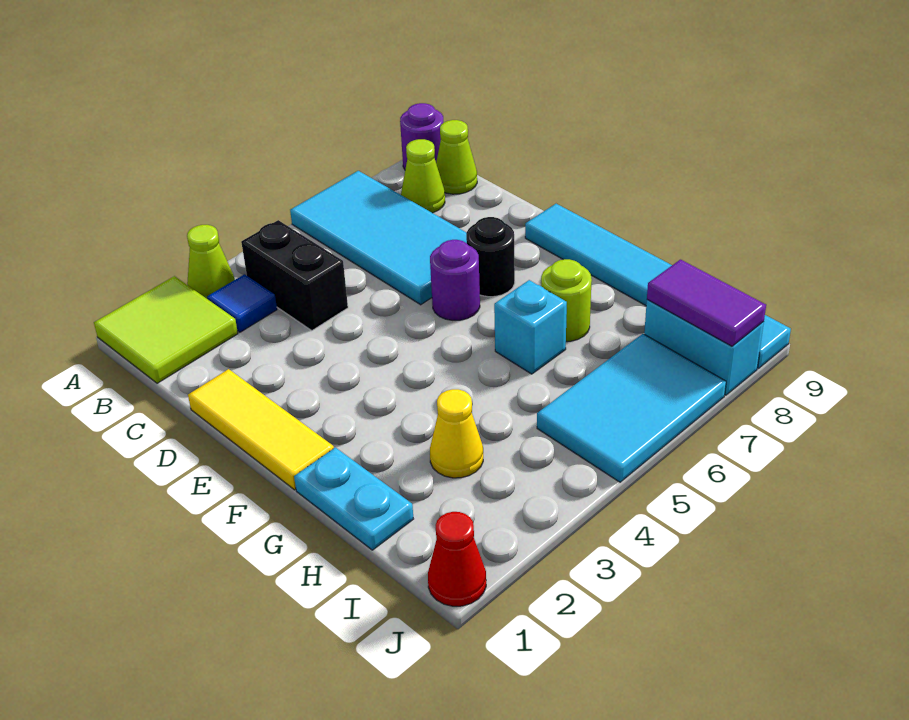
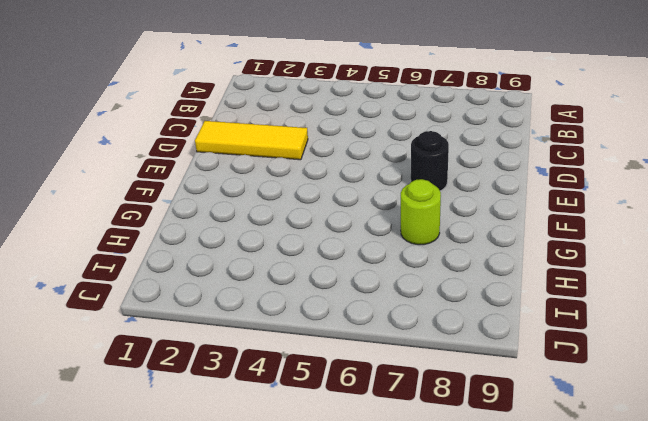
yellow tile D1:D3 level 1 -> yellow tile D1:F1 level 1
none -> lime tile A1:B2 level 1
none -> lime cone A3 level 1
none -> cyan tile A6:D7 level 1

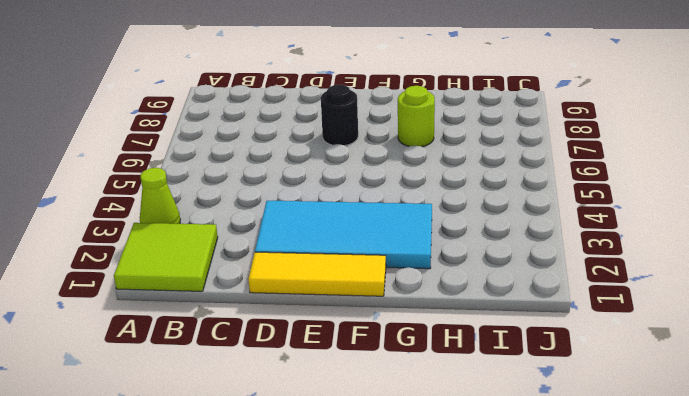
cyan tile D2:G3 level 1 -> cyan tile A6:D7 level 1
none -> purple round brick A9 level 1
none -> blue tile B3 level 1
none -> black brick B4:C4 level 1

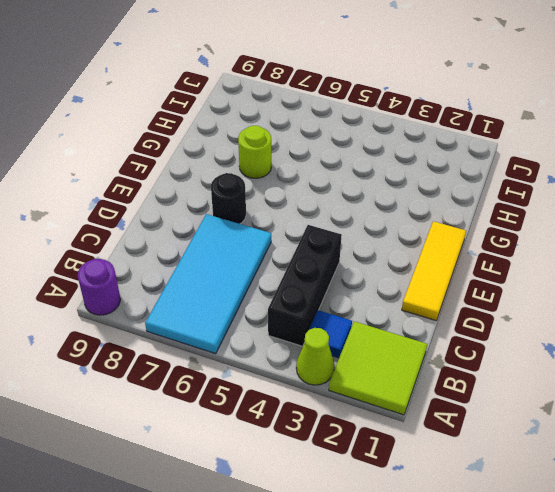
black brick B4:D4 level 1 -> black brick B4:C4 level 1
none -> lime cone B8 level 1
none -> lime cone B9 level 1
none -> purple round brick E6 level 1

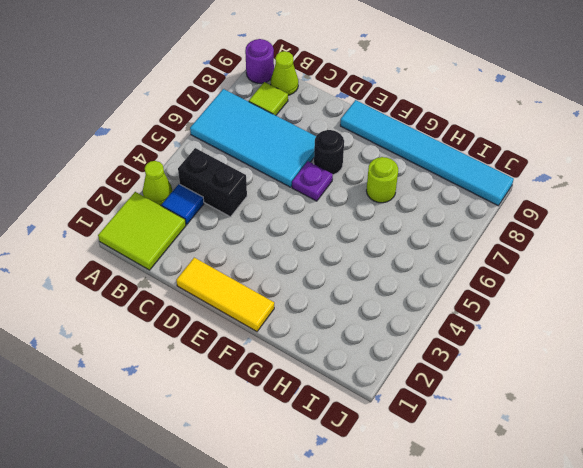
lime tile B8 level 1 -> lime cone B8 level 1
purple plate E6 level 1 -> purple round brick E6 level 1
none -> cyan plate G1:H1 level 1
none -> cyan brick G6 level 1
none -> yellow cone H3 level 1

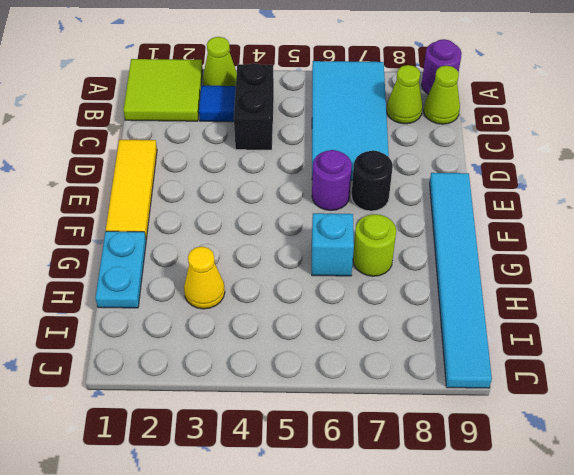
none -> cyan tile I5:J7 level 1
none -> cyan brick I8:J8 level 1
none -> red cone J1 level 1

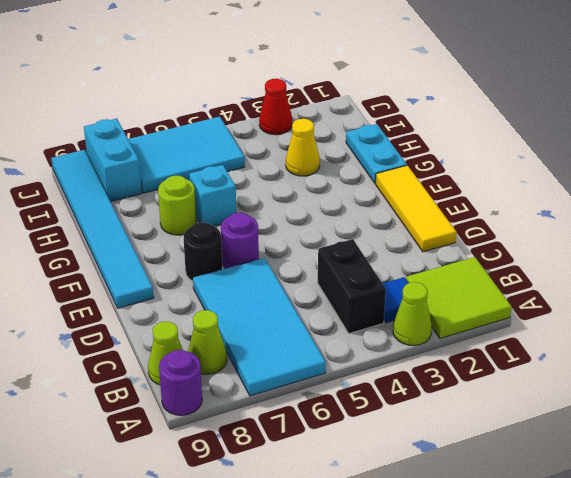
red cone J3 level 1 -> red cone J1 level 1
none -> purple tile I8:J8 level 2

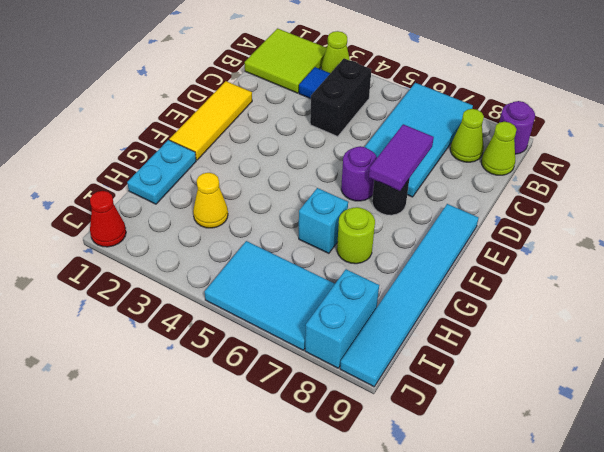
purple tile D7:E7 level 2 -> purple tile I8:J8 level 2

